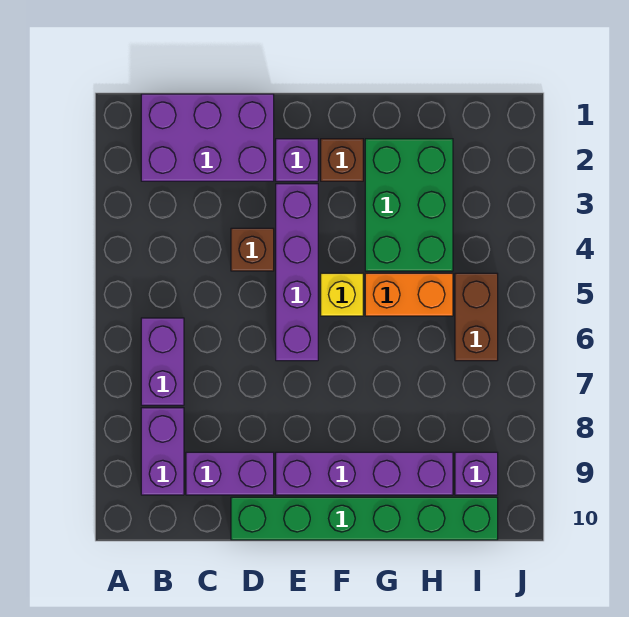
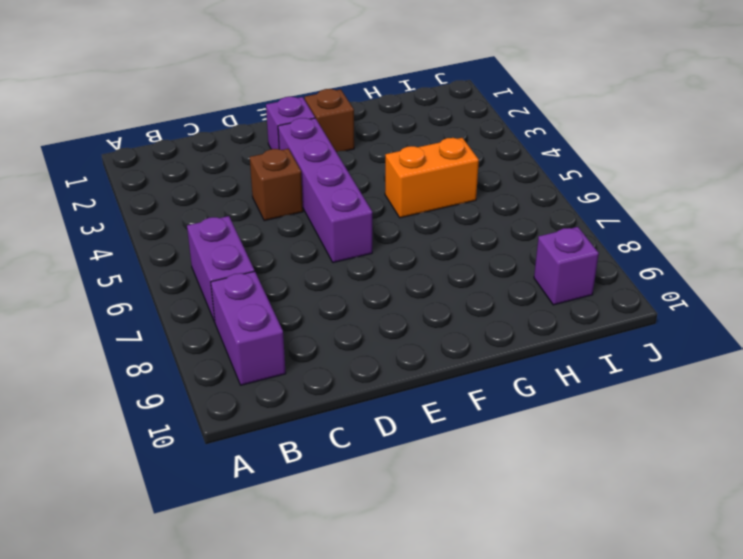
none -> purple brick B1:D2 level 1
none -> purple brick C9:D9 level 1
none -> green brick D10:I10 level 1

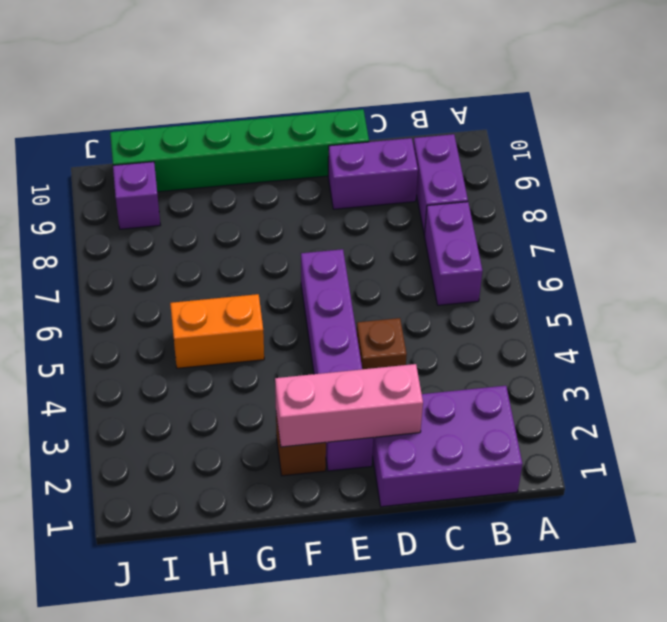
pink brick D2:F2 level 2 -> none
none -> purple brick E9:H9 level 1
none -> yellow brick F5 level 1
none -> green brick G2:H4 level 1

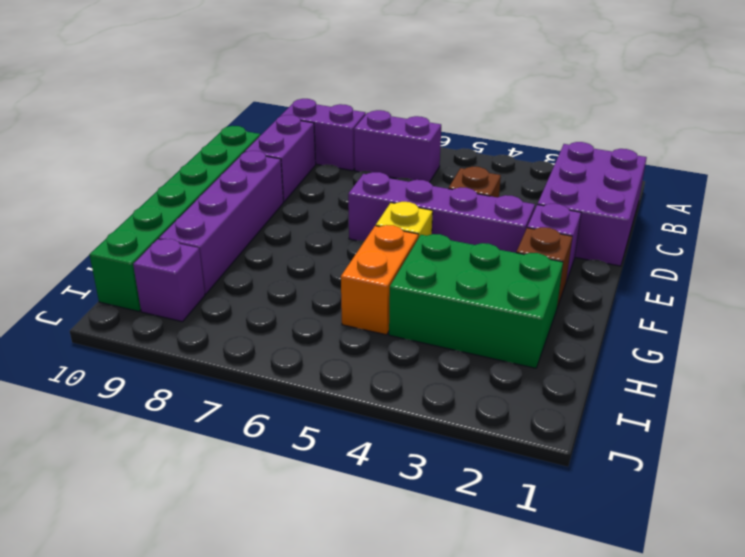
none -> brown brick I5:I6 level 1

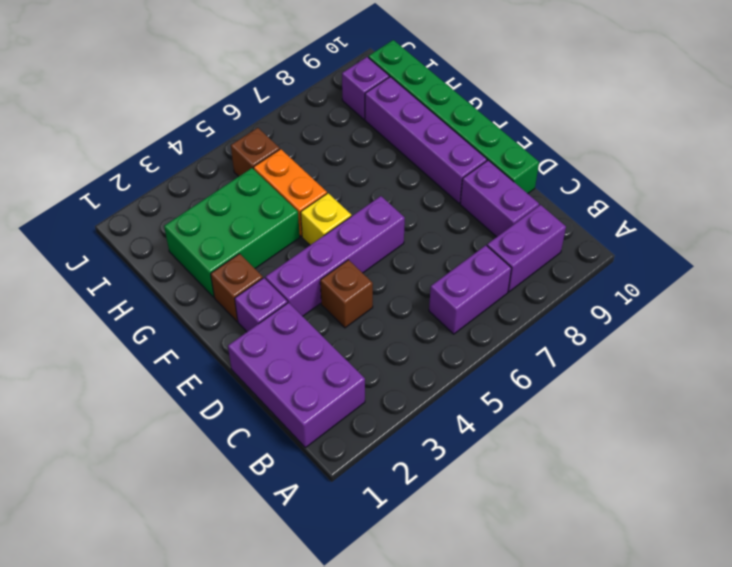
brown brick I5 level 1 -> brown brick I5:I6 level 1

